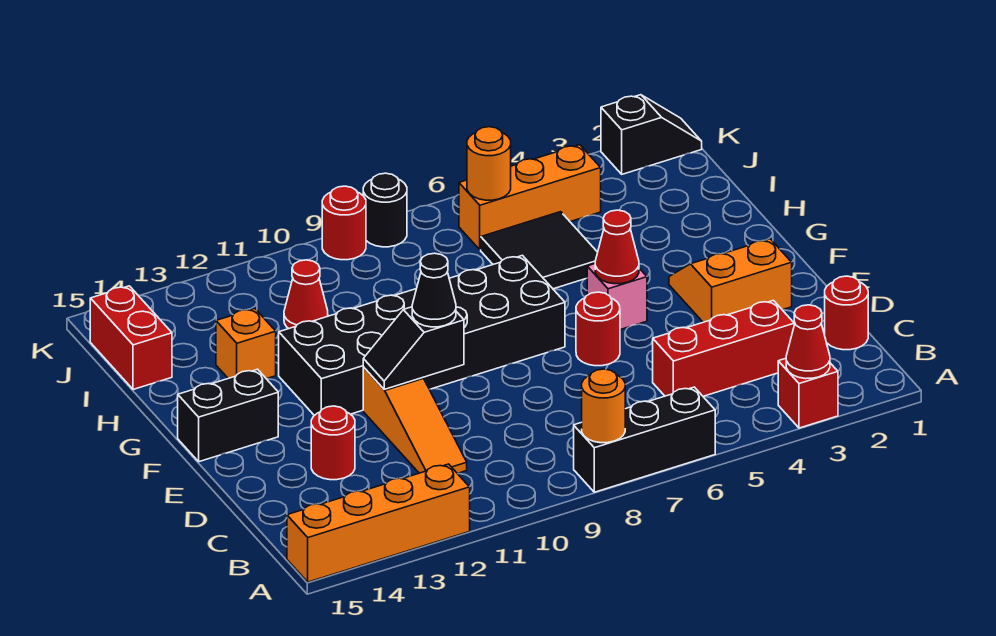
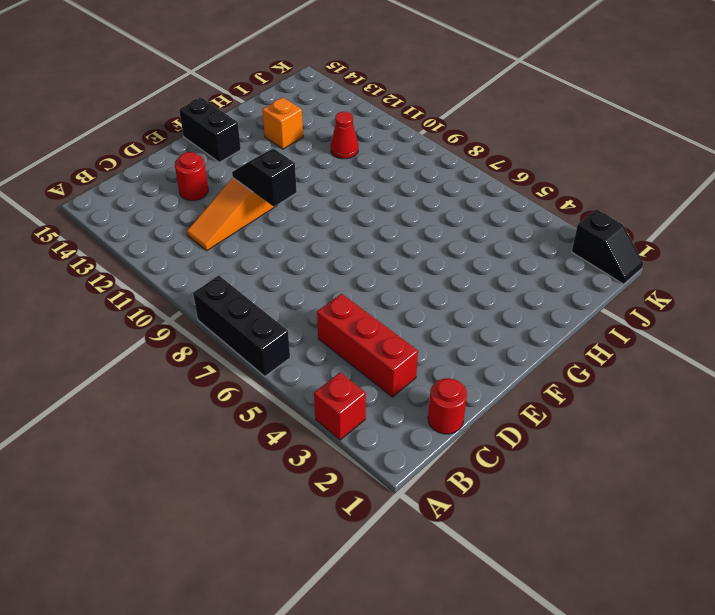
none -> orange brick A12:A15 level 1
none -> orange slope E2:F3 level 1 top E
none -> red round brick E6 level 1

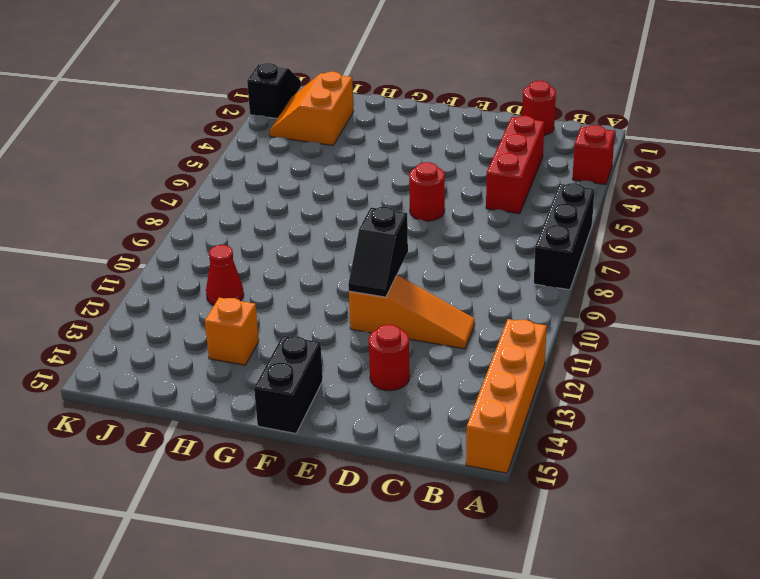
orange slope I2:J3 level 1 top I -> orange slope E2:F3 level 1 top E
none -> pink brick F5 level 1
none -> black brick F7:G12 level 1
none -> black tile H5:I6 level 1

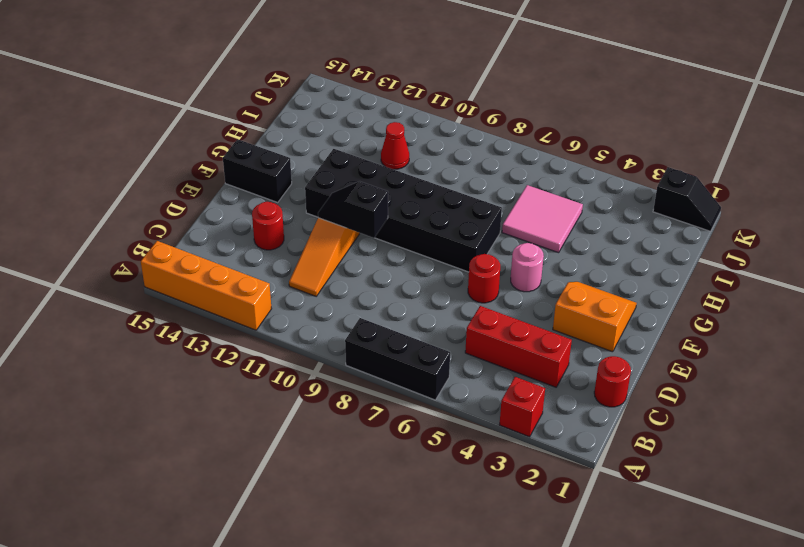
pink round brick F5 level 1 -> pink brick F5 level 1
pink tile H5:I6 level 1 -> black tile H5:I6 level 1
none -> orange brick H13 level 1
none -> red brick I15:J15 level 1
none -> orange brick J4:J6 level 1

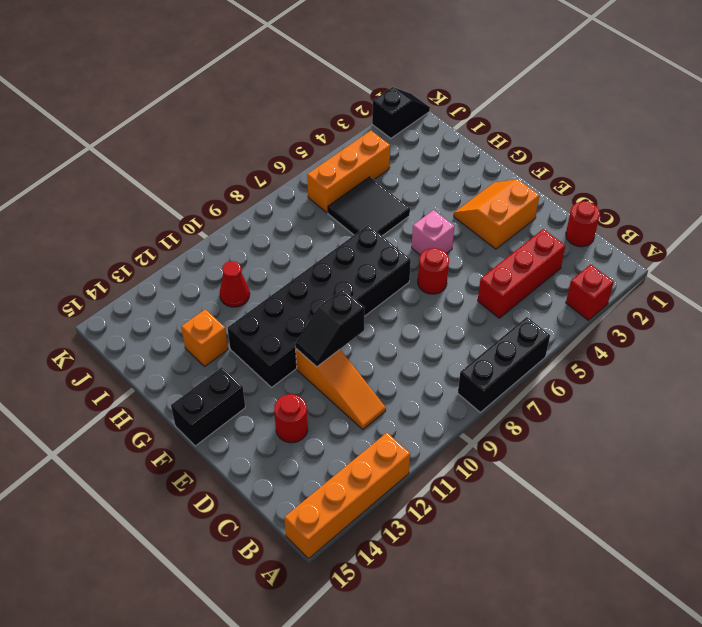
none -> red brick I15:J15 level 1
none -> black round brick K8 level 1
none -> red round brick K9 level 1

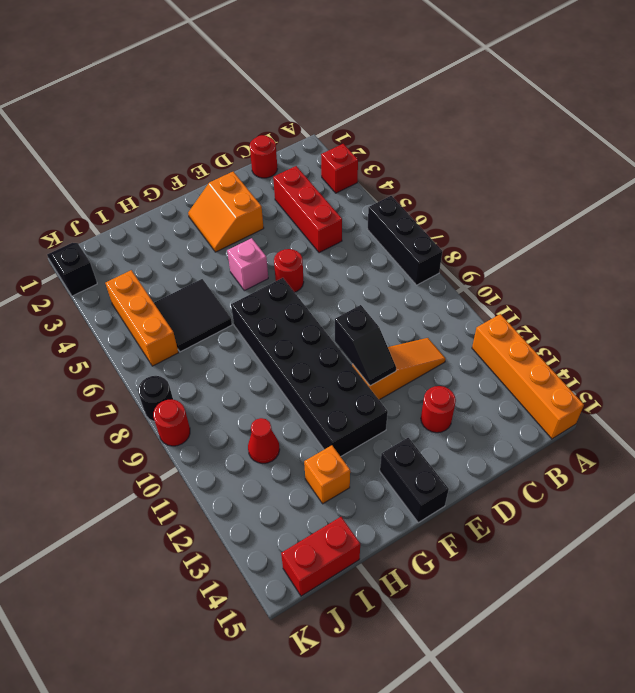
none -> red cone A3 level 2
none -> orange round brick A8 level 2
none -> red cone F5 level 2

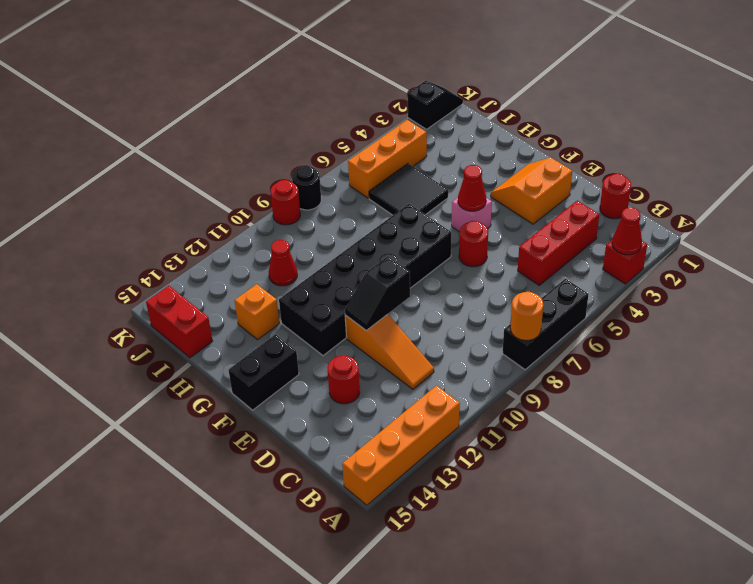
none -> orange round brick J6 level 2
none -> black cone E10 level 3

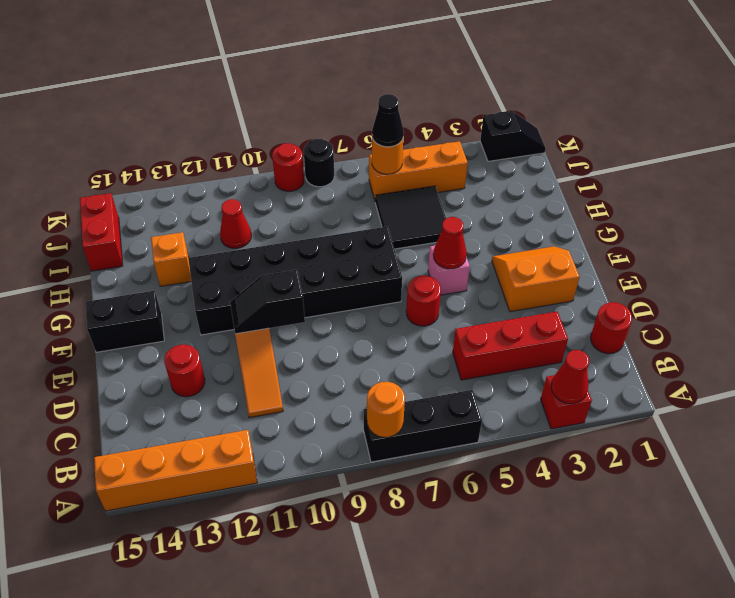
black cone J6 level 3 -> black cone E10 level 3

